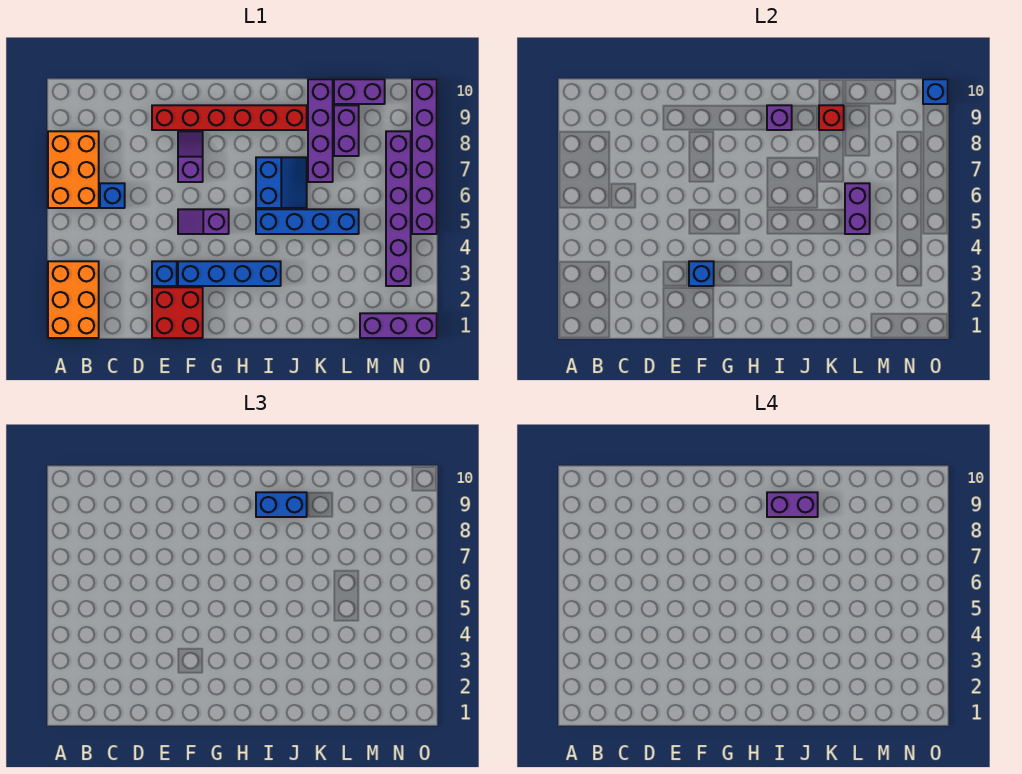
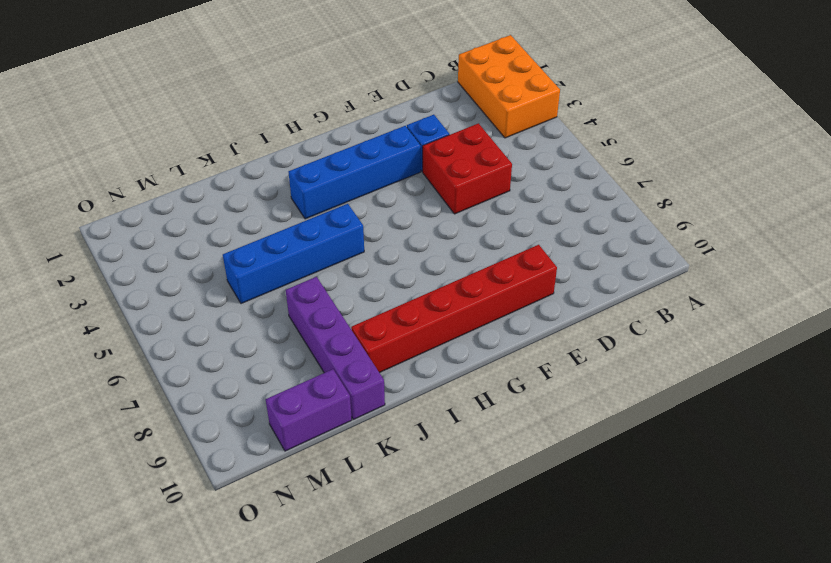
red brick D4:E5 level 1 -> red brick E1:F2 level 1
none -> orange brick A6:B8 level 1
none -> blue brick C6 level 1
none -> purple slope F5:G5 level 1 top G

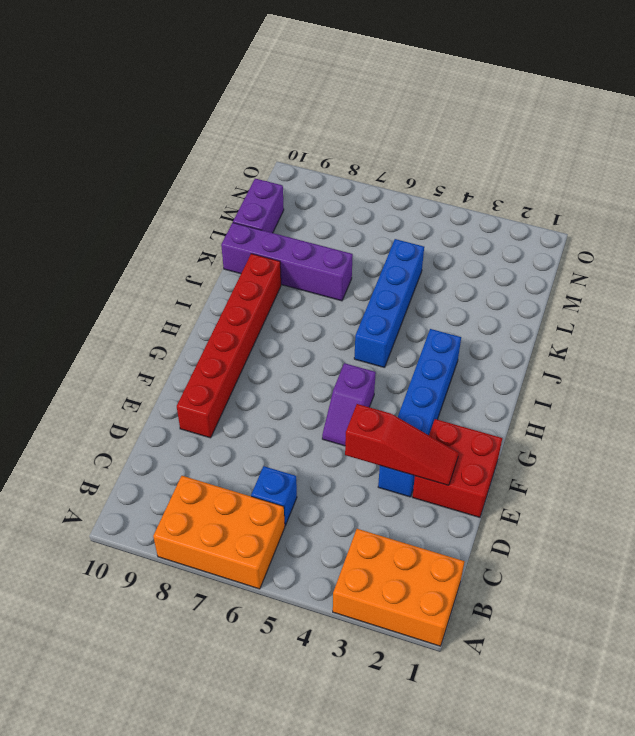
red slope E2:E4 level 2 top 4 -> none
none -> purple slope F7:F8 level 1 top 7
none -> blue slope I6:J7 level 1 top I
none -> purple brick L8:L9 level 1

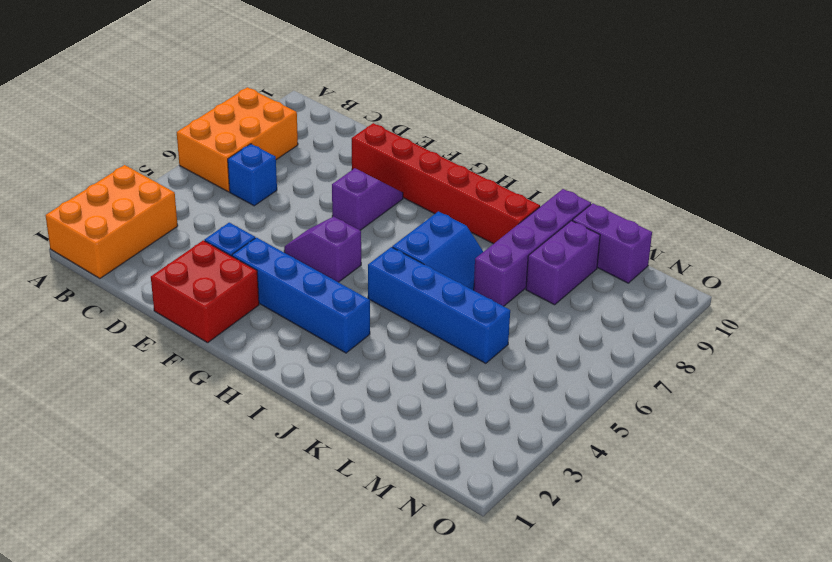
none -> purple brick M1:O1 level 1
none -> purple brick N3:N8 level 1
none -> purple brick O5:O10 level 1

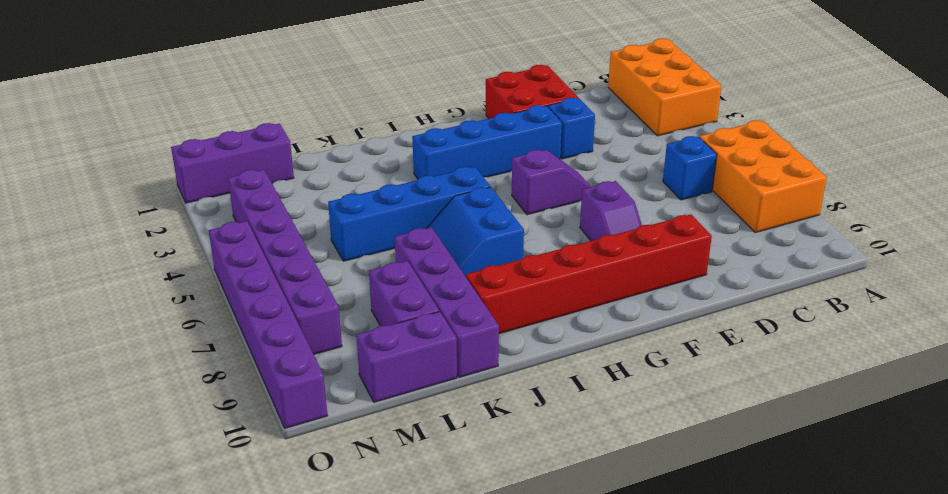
none -> blue brick F3 level 2
none -> purple brick I9 level 2
none -> red brick K9 level 2

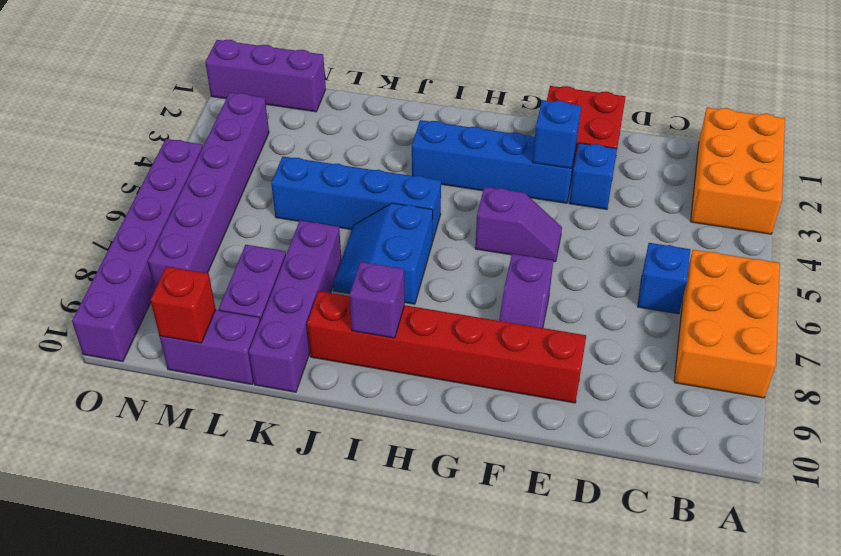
red brick M10 level 2 -> red brick K9 level 2
none -> purple brick L5:L6 level 2
none -> blue brick O10 level 2
none -> blue brick I9:J9 level 3

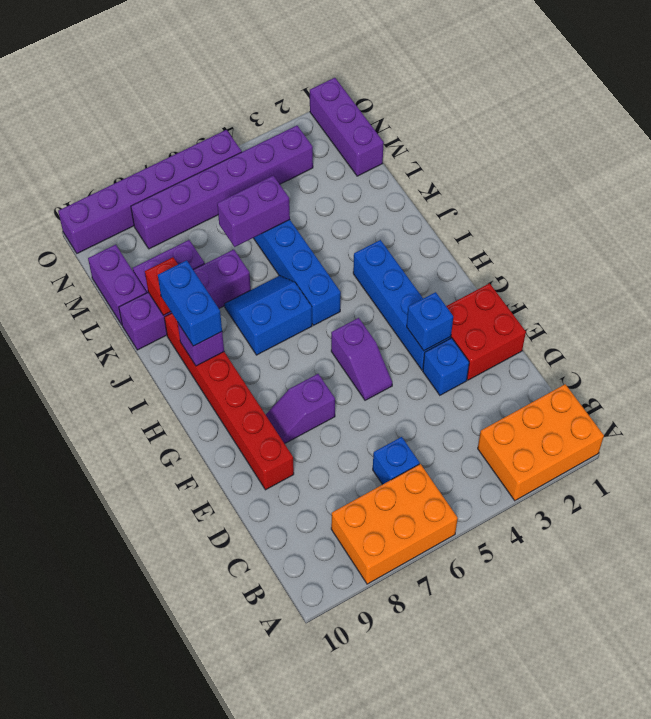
none -> blue brick O10 level 2
none -> purple brick I9:J9 level 4

